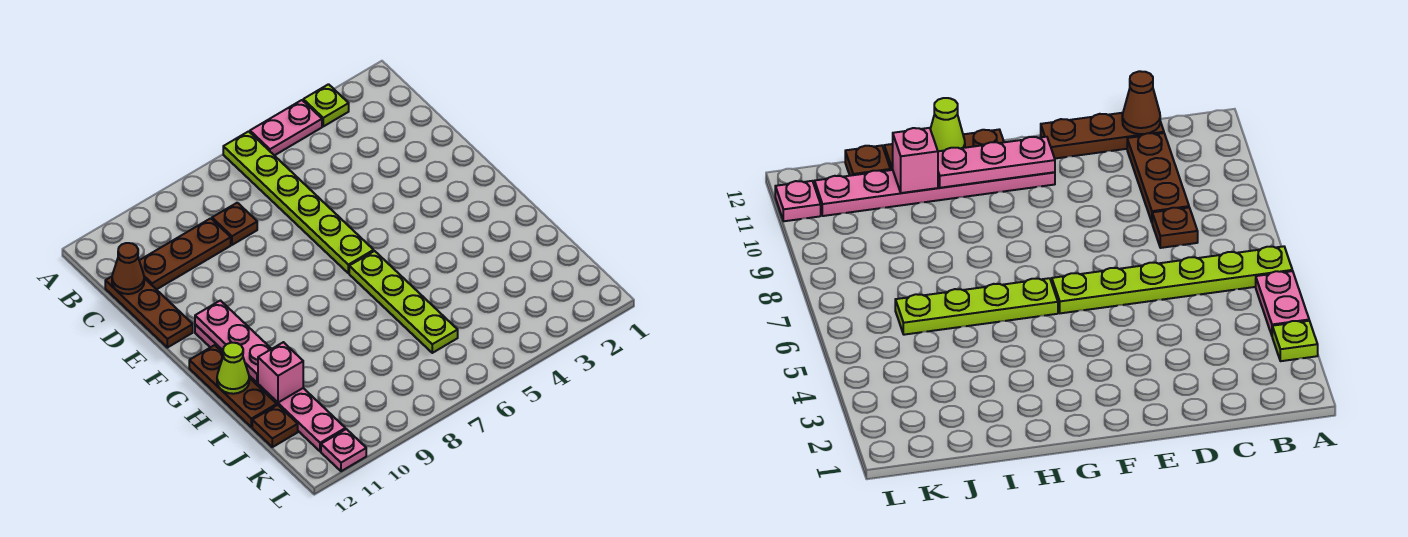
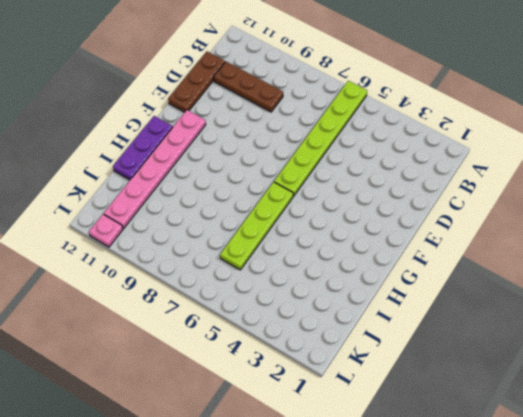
purple plate G12:I12 level 1 -> brown plate G12:I12 level 1
none -> lime plate A3 level 1
none -> pink plate A4:A5 level 1
none -> brown plate C8 level 1

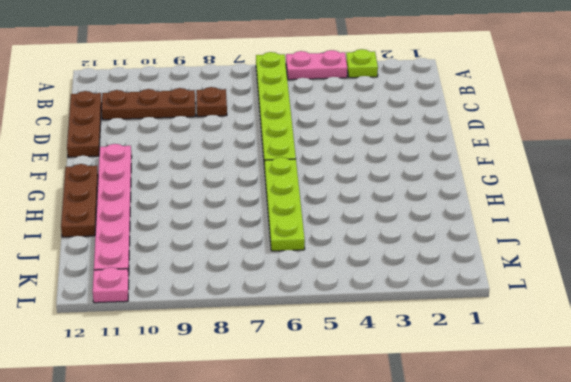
none -> brown plate J12 level 1
none -> brown cone C12 level 2
none -> pink plate F11:H11 level 2

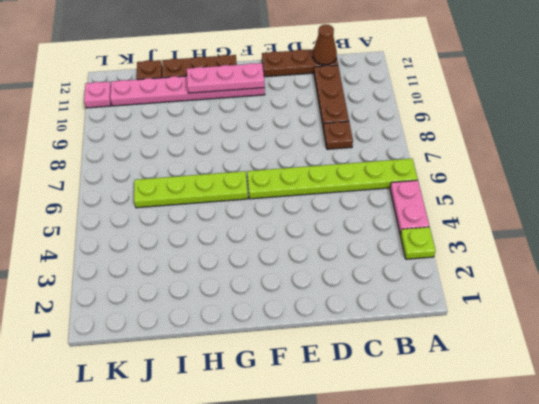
none -> lime cone H12 level 2
none -> pink brick I11 level 2

